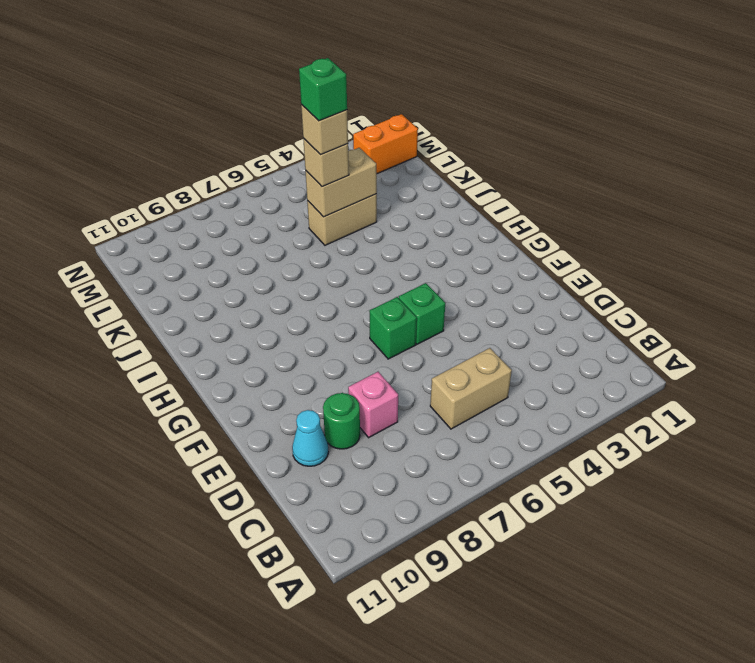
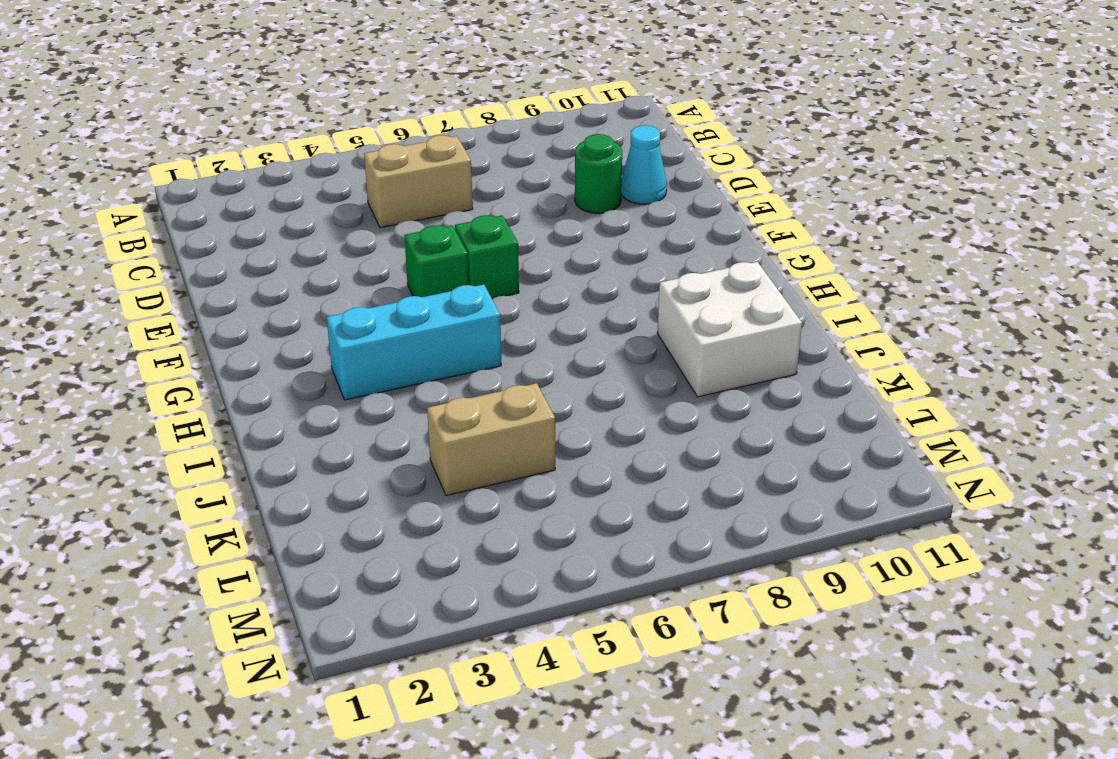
cyan brick H3:H5 level 1 -> none
white brick I9:J10 level 1 -> none
none -> pink brick D8 level 1
none -> orange brick M1:M2 level 1
none -> tan brick K4:K5 level 2

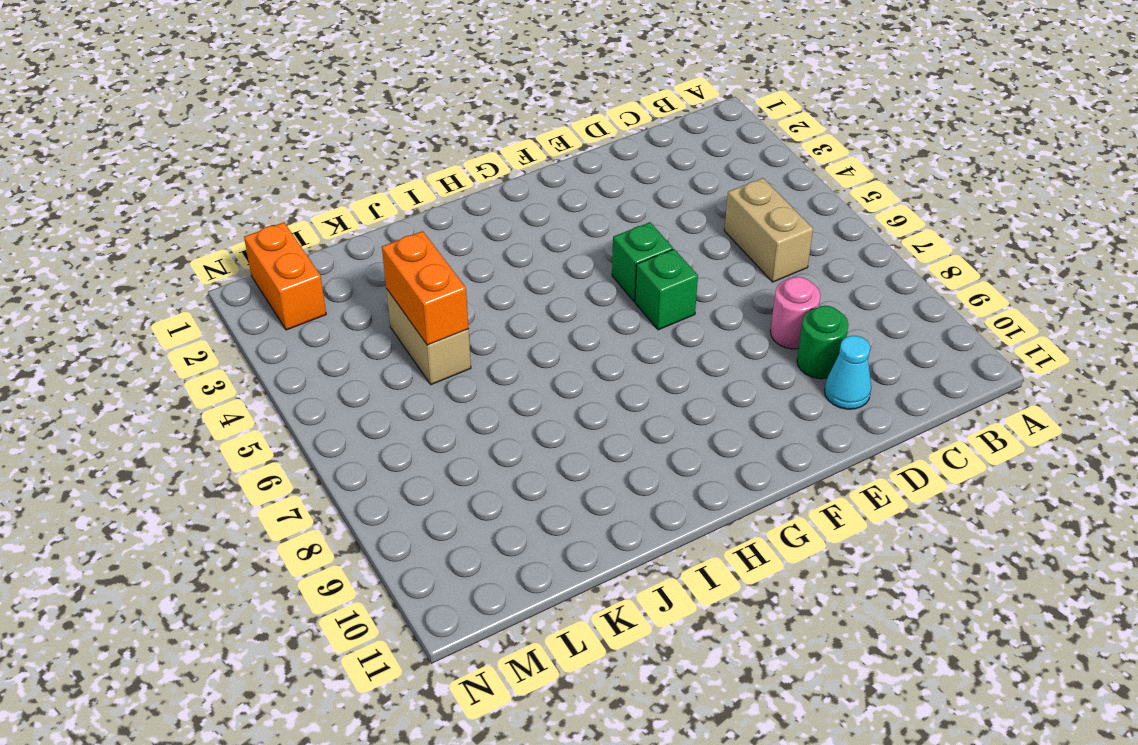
pink round brick D8 level 1 -> pink brick D8 level 1
orange brick K4:K5 level 2 -> tan brick K4:K5 level 2
none -> tan brick K5 level 3
none -> tan brick K5 level 4
none -> green brick K5 level 5

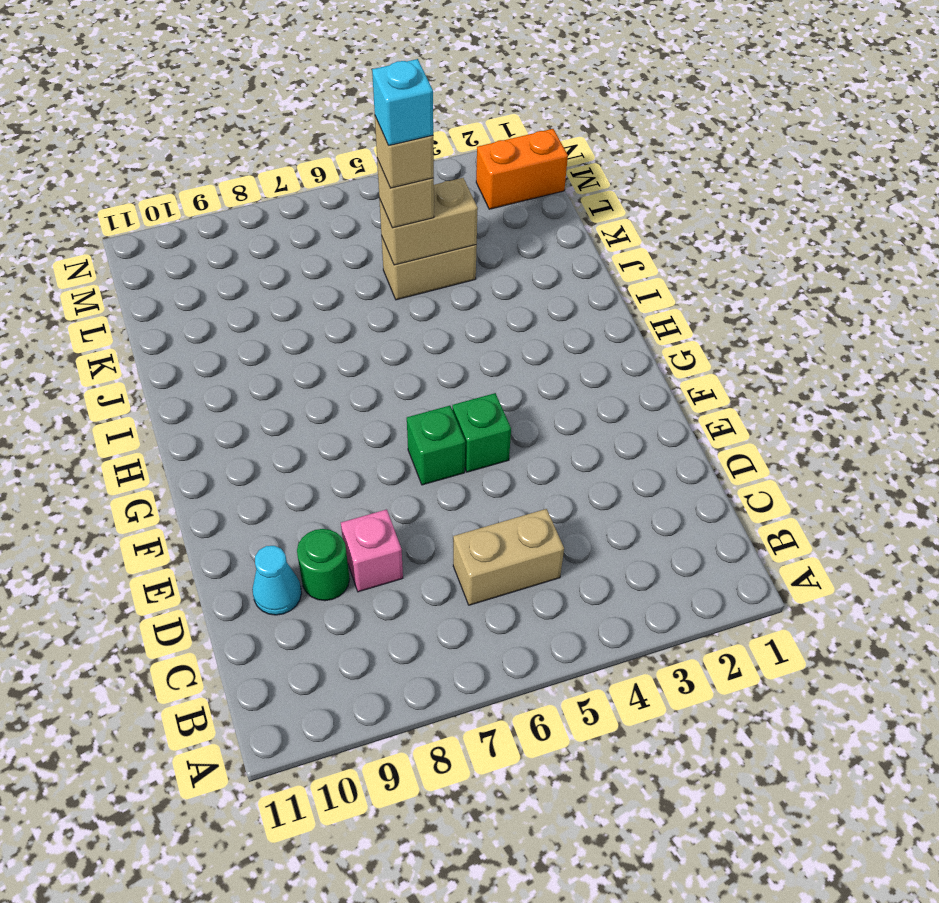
cyan brick K5 level 5 -> green brick K5 level 5

